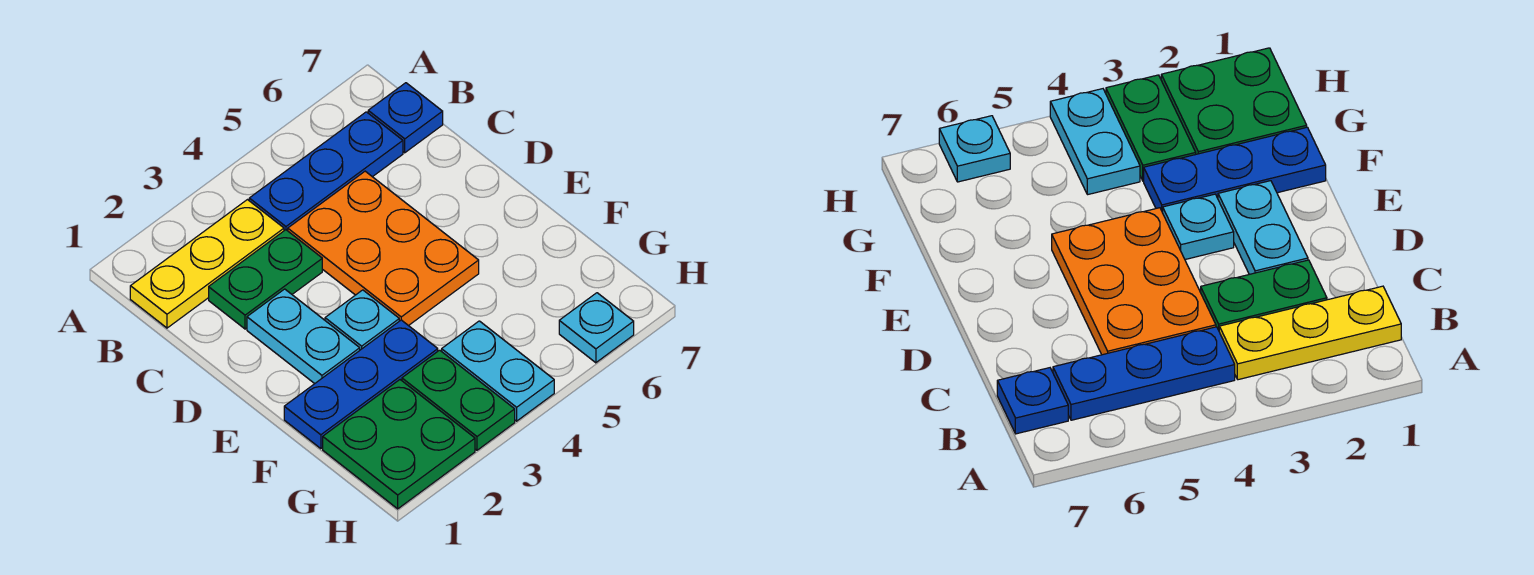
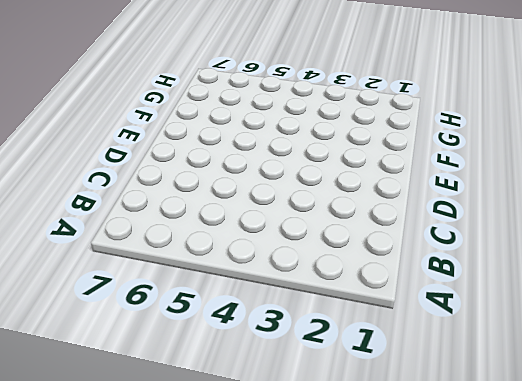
none -> yellow plate B1:B3 level 1
none -> blue plate B4:B6 level 1
none -> blue plate B7 level 1

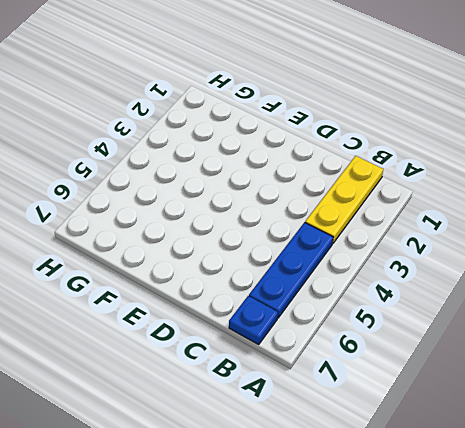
none -> green plate C2:C3 level 1
none -> orange plate C4:E5 level 1
none -> cyan plate D2:E2 level 1

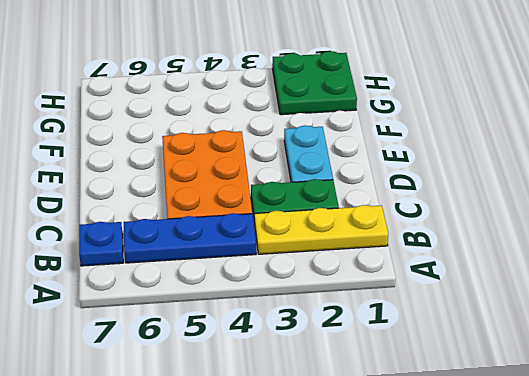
none -> cyan plate E3 level 1
none -> blue plate F1:F3 level 1
none -> green plate G3:H3 level 1

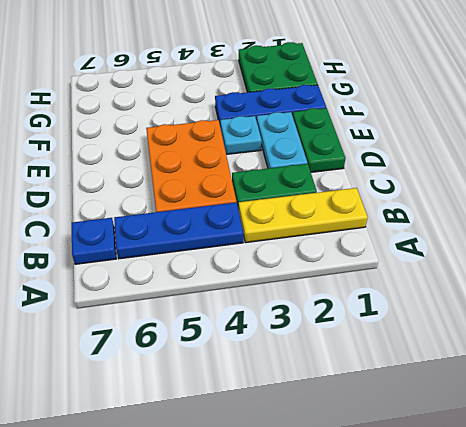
green plate D1:E1 level 1 -> green plate G3:H3 level 1
none -> cyan plate G4:H4 level 1
none -> cyan plate H6 level 1

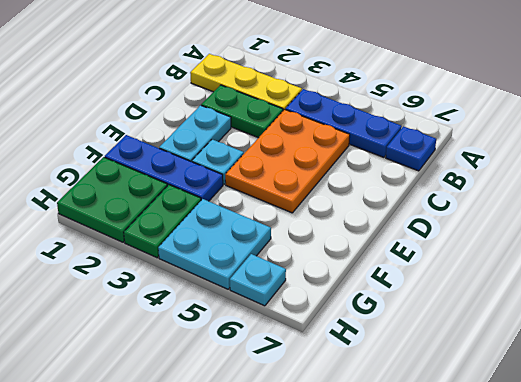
cyan plate G4:H5 level 1 -> cyan plate G4:H4 level 1

